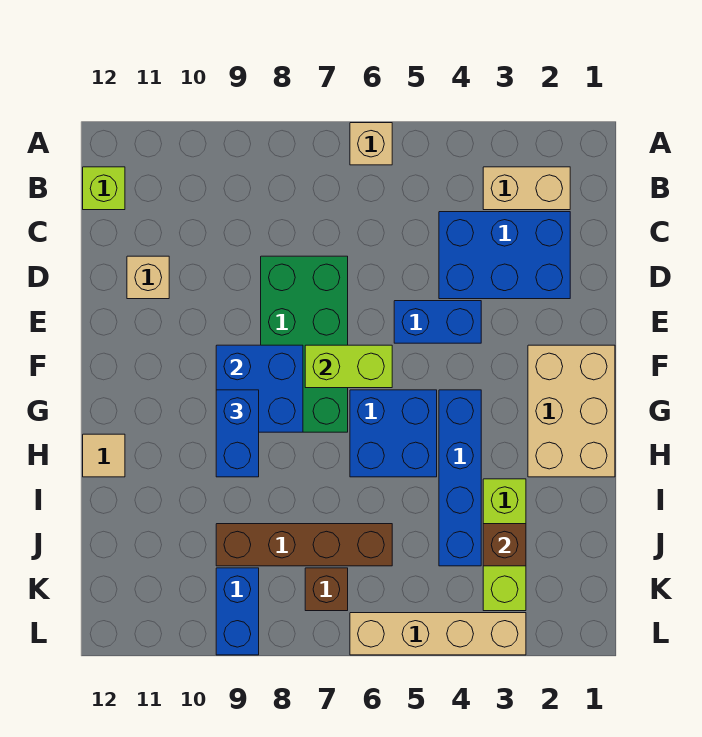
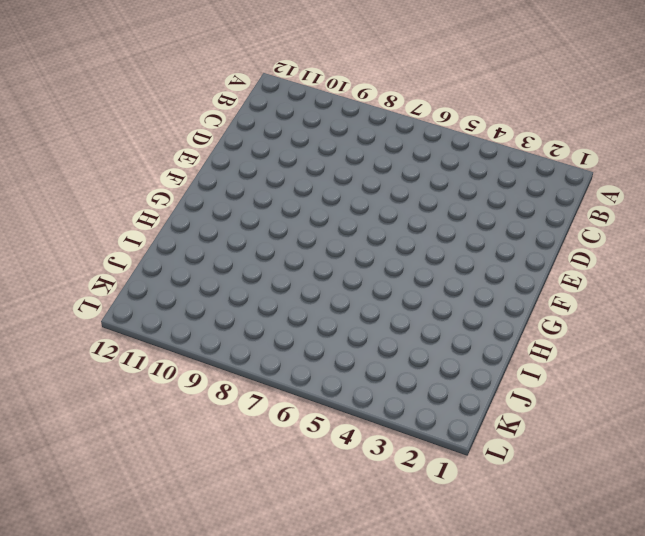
none -> tan brick A6 level 1
none -> tan brick B2:B3 level 1
none -> lime brick B12 level 1

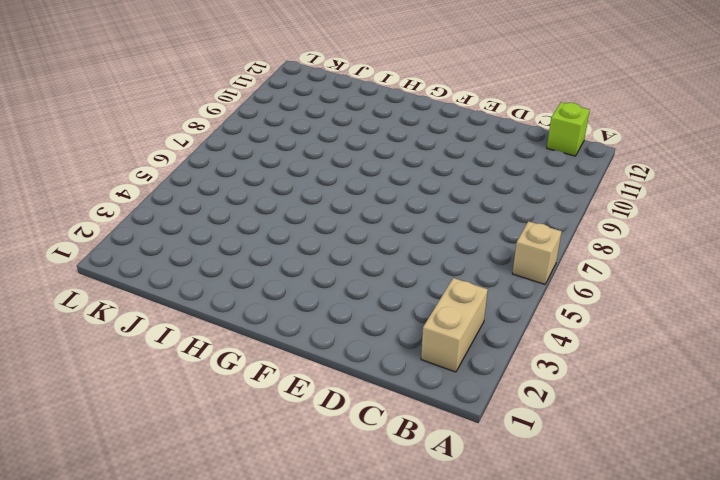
none -> blue brick C2:D4 level 1
none -> green brick D7:G8 level 1
none -> tan brick D11 level 1

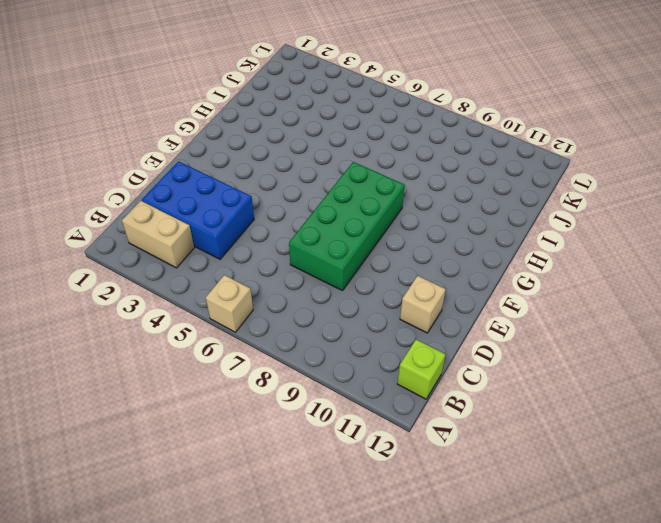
none -> blue brick E4:E5 level 1
none -> tan brick F1:H2 level 1
none -> blue brick G4:J4 level 1

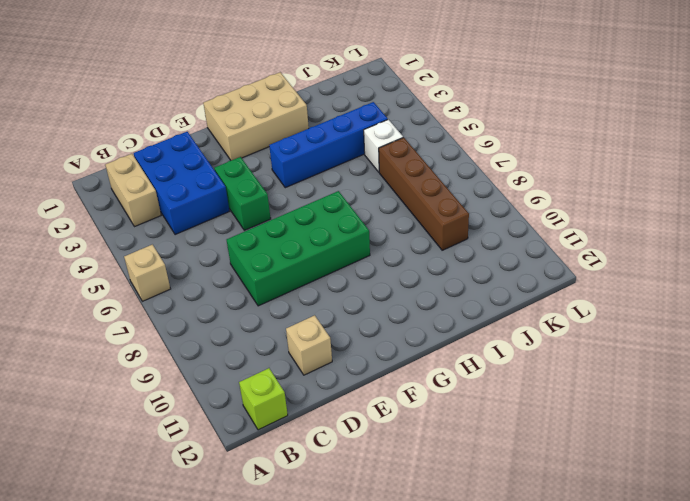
green brick E4:E5 level 1 -> blue brick E4:E5 level 1
white brick J5 level 1 -> none
none -> blue brick G5:H6 level 1
none -> tan tile H12 level 1
none -> lime brick I3:K3 level 1

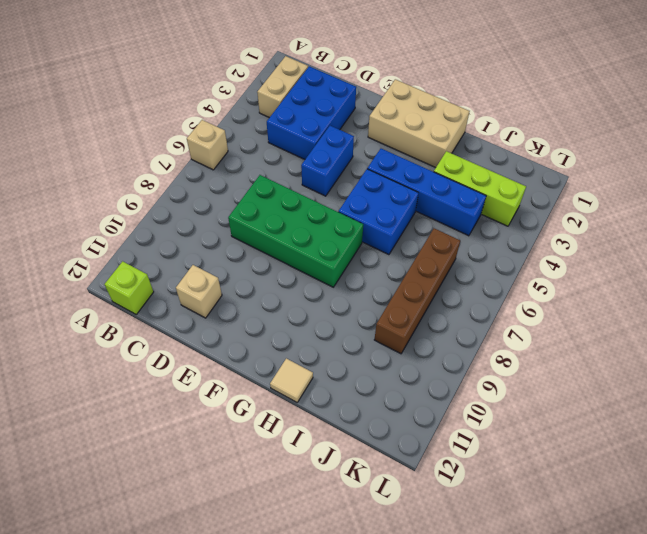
none -> brown brick K7 level 1
none -> blue brick K9:L9 level 1
none -> tan brick L3:L6 level 1

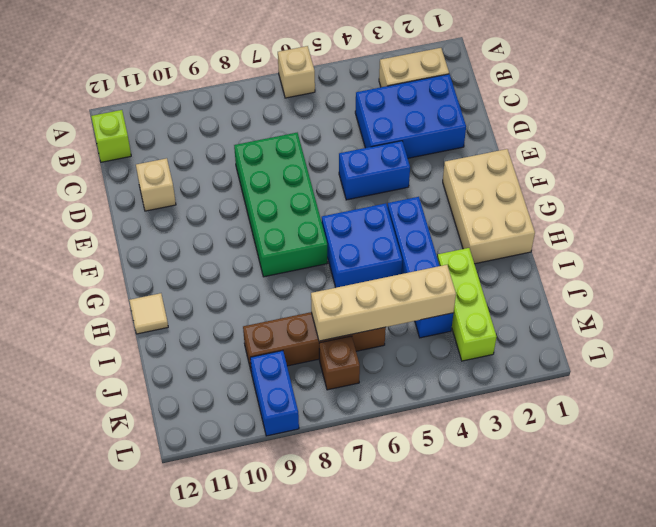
tan brick J4:J7 level 2 -> tan brick L3:L6 level 1
none -> lime brick F6:F7 level 2
none -> blue brick F8:G9 level 2
none -> brown brick J3 level 2

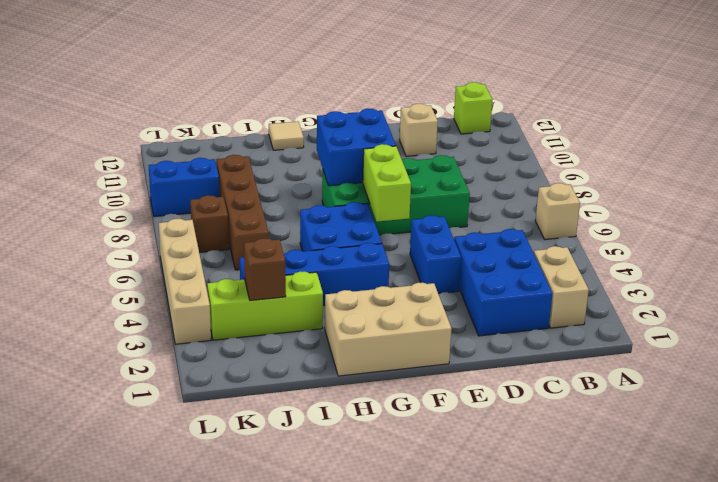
none -> blue brick G9:H9 level 3

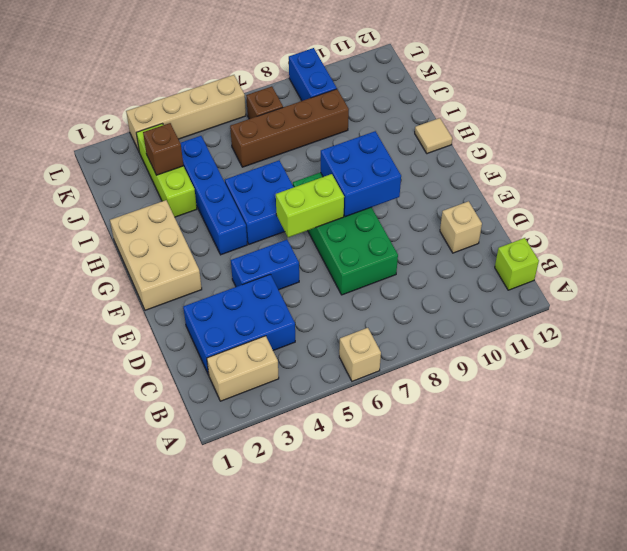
none -> blue brick G9:H9 level 3

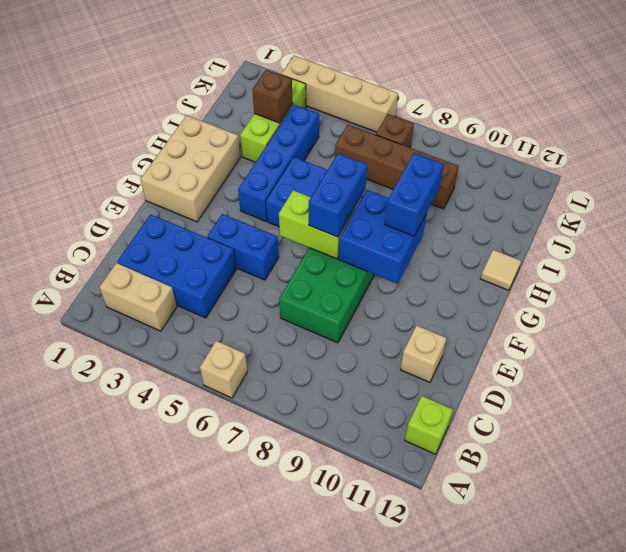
blue brick F7:G7 level 3 -> blue brick K9:L9 level 1

